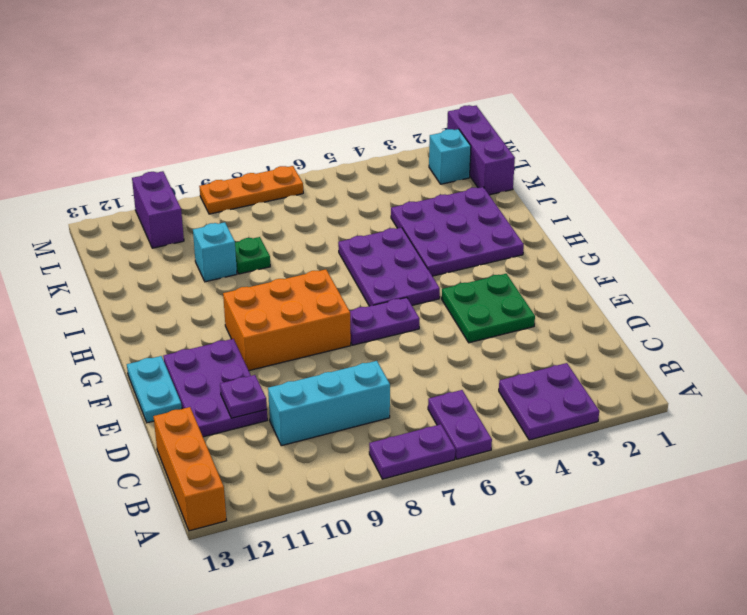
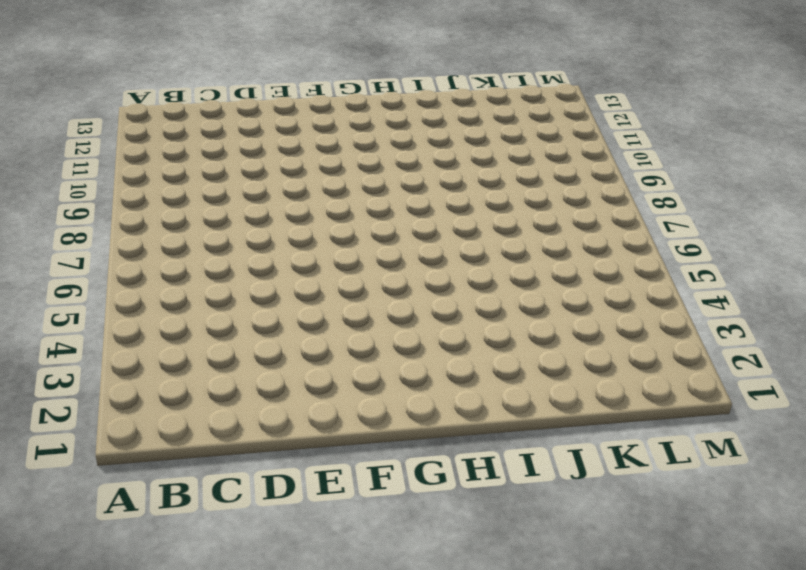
none -> purple plate A3:B4 level 1
none -> purple plate A6:B6 level 1
none -> purple plate A7:A8 level 1

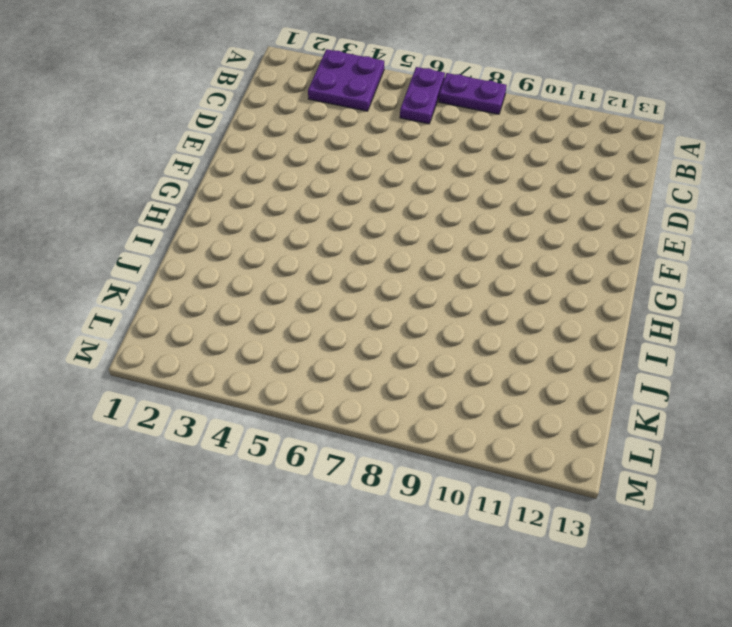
none -> orange brick A13:C13 level 1
none -> cyan brick C8:C10 level 1
none -> purple plate D11:F12 level 1

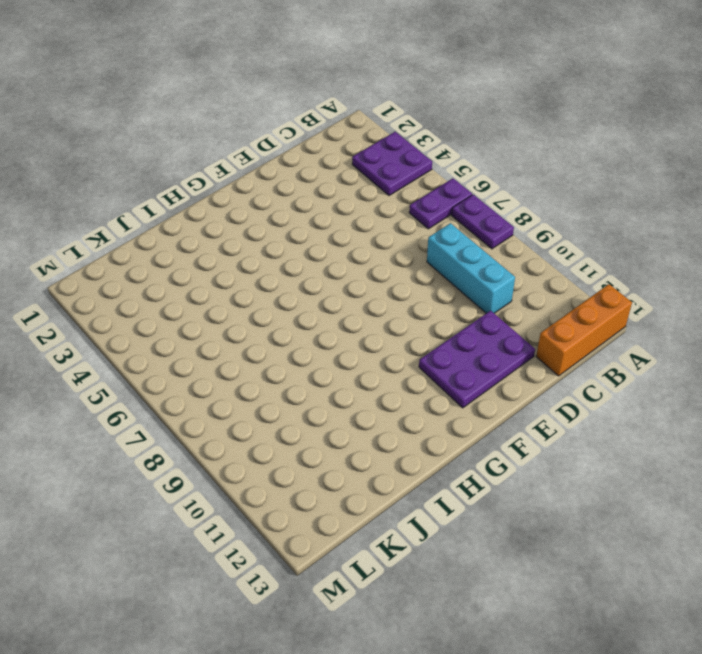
none -> green plate E3:F4 level 1
none -> cyan plate E13:F13 level 1
none -> purple plate F6:F7 level 1

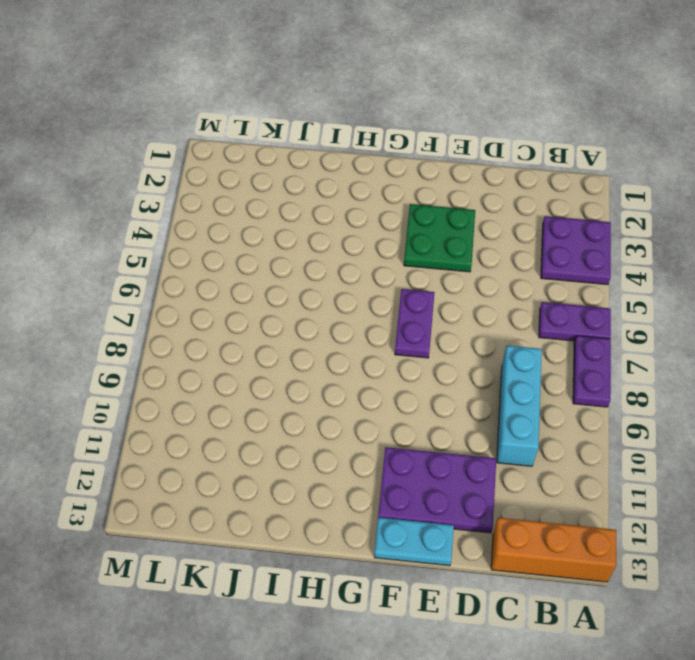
none -> orange brick F8:G10 level 1
none -> purple plate G5:I6 level 1
none -> purple plate H2:J4 level 1

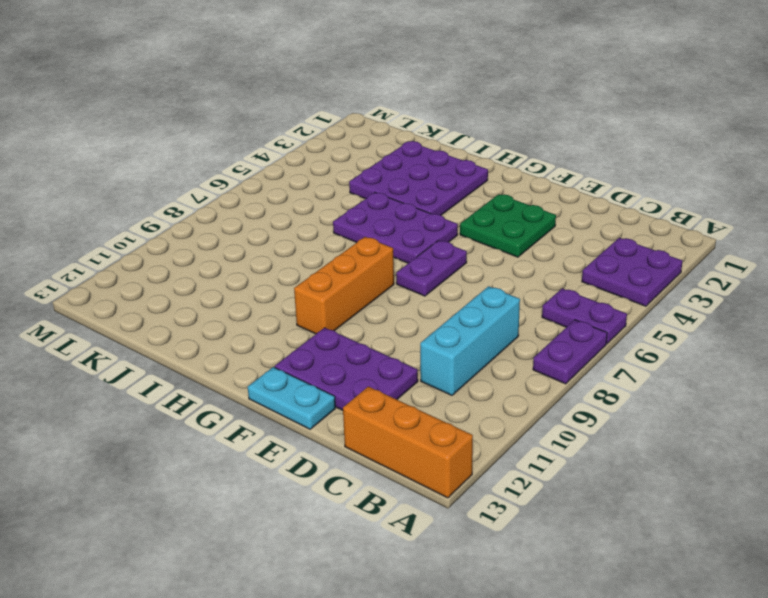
orange brick G8:G10 level 1 -> orange brick F8:G10 level 1
none -> green plate J9 level 1
none -> cyan brick J10 level 1
none -> purple brick K1:M1 level 1

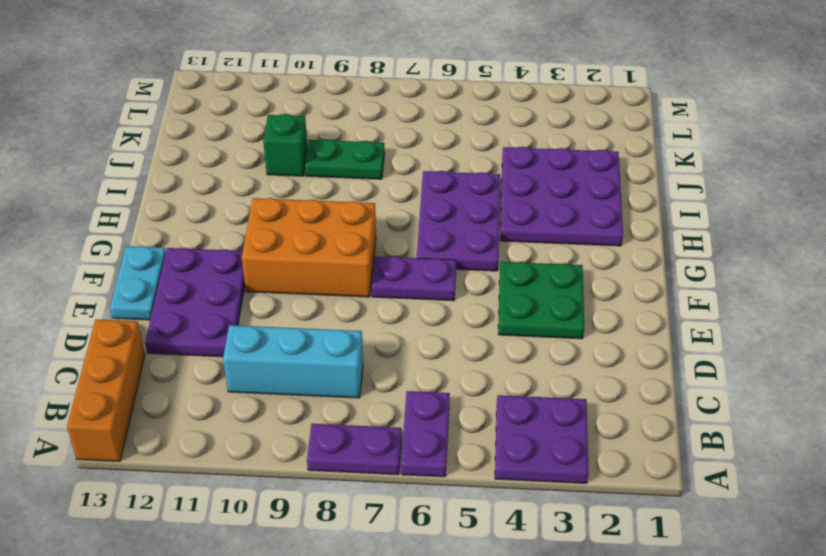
green plate J8:J9 level 1 -> green plate J9 level 1
green brick J10 level 1 -> cyan brick J10 level 1
none -> purple brick K1:M1 level 1
none -> cyan brick L2 level 1
none -> purple brick L11:M11 level 1

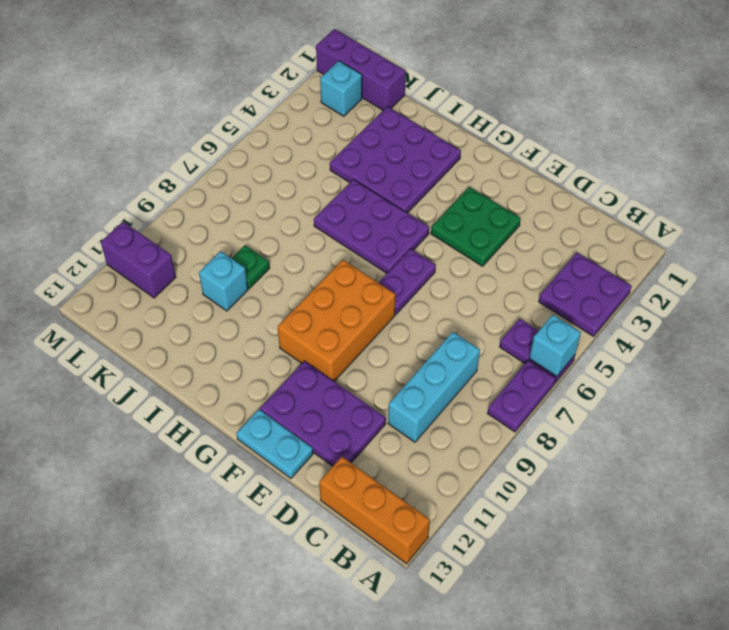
cyan brick A6 level 2 -> none
none -> orange plate M7:M9 level 1
none -> purple plate D11 level 2

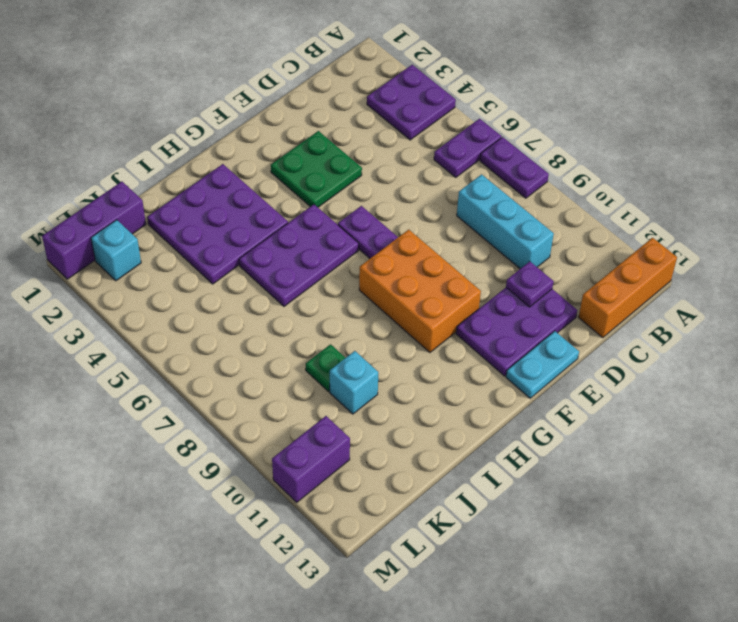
none -> orange plate M7:M9 level 1

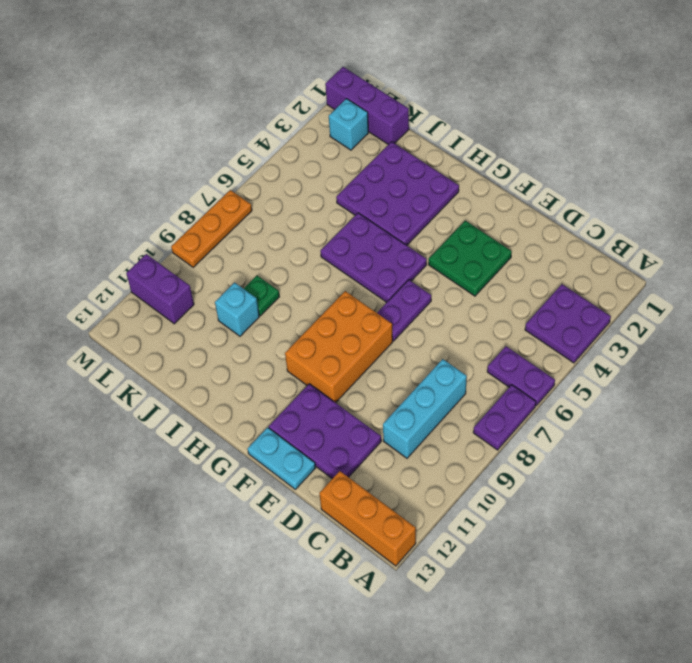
none -> purple plate D11 level 2

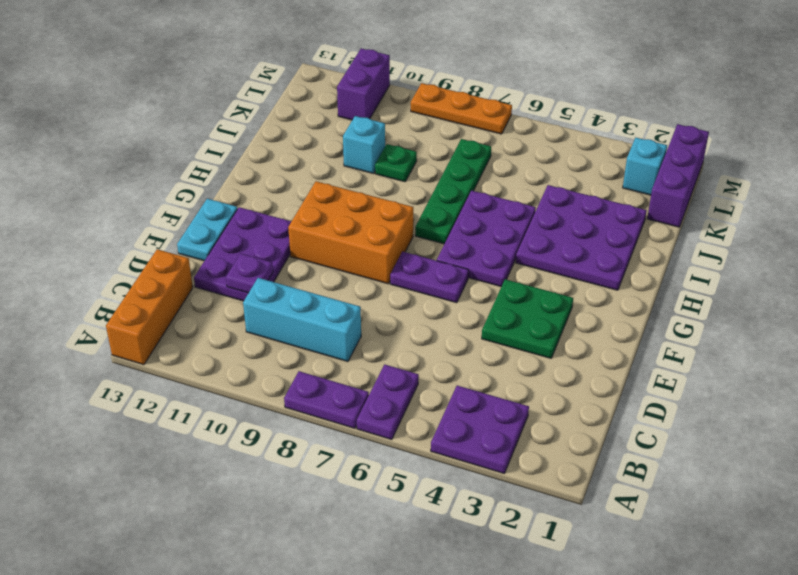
green plate H7:K7 level 1 -> none

